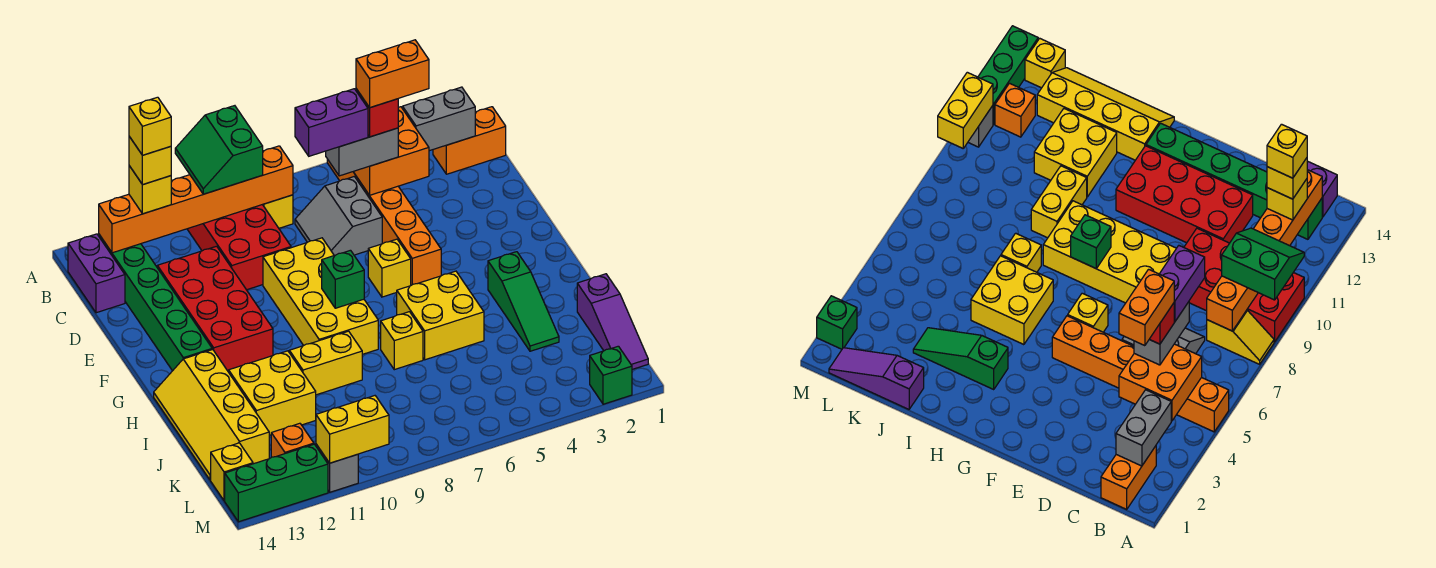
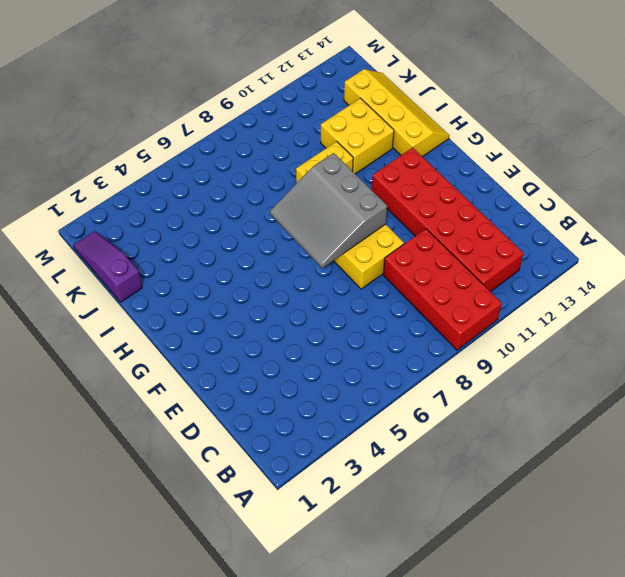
red brick B11:G12 level 1 -> red brick D11:G12 level 1
grey slope F7:H9 level 2 top 9 -> green brick G8 level 2
none -> orange brick A5:F5 level 1
none -> yellow slope A8:B8 level 1 top B
none -> orange brick B1:B2 level 1
none -> green brick B13:G13 level 1

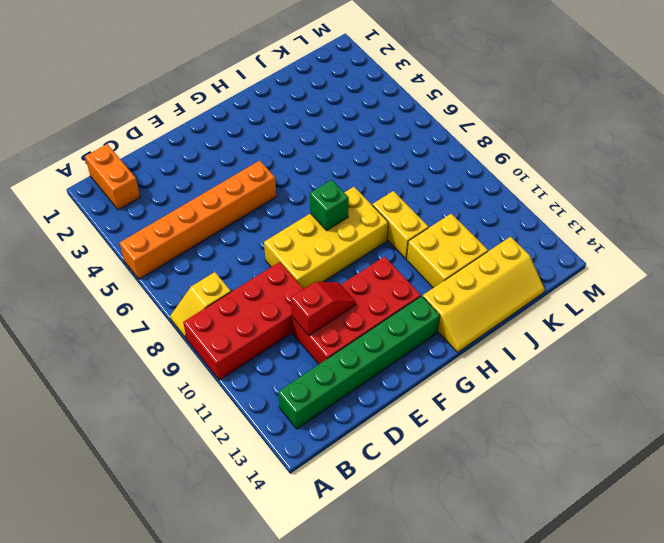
red slope D11:E11 level 2 top D -> none
none -> purple brick B14:C14 level 1
none -> grey slope C6:D7 level 1 top 6
none -> yellow brick F6 level 1
none -> green slope H3:J3 level 1 top H

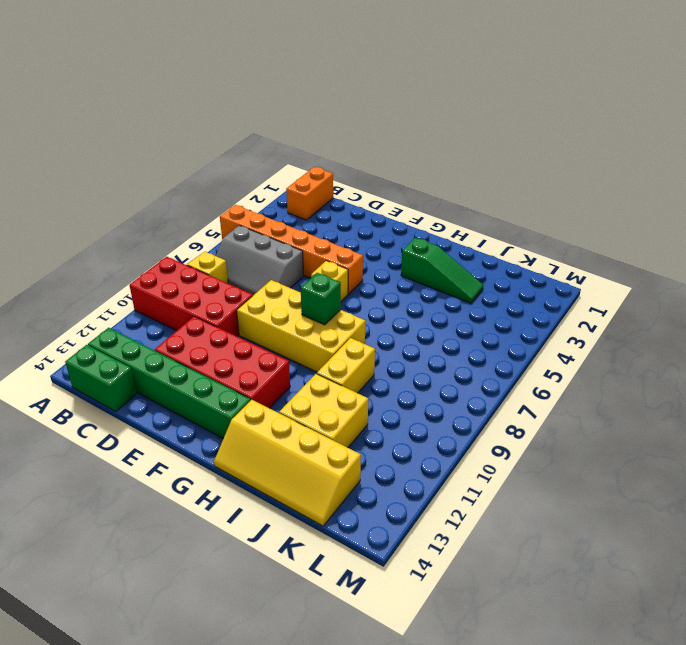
grey slope B6:D7 level 1 top 6 -> grey slope C6:D7 level 1 top 6
green brick B14:C14 level 1 -> purple brick B14:C14 level 1
none -> yellow brick H5:I6 level 1
none -> yellow brick I7 level 1
none -> purple slope J1:L1 level 1 top J
none -> orange brick L12 level 1

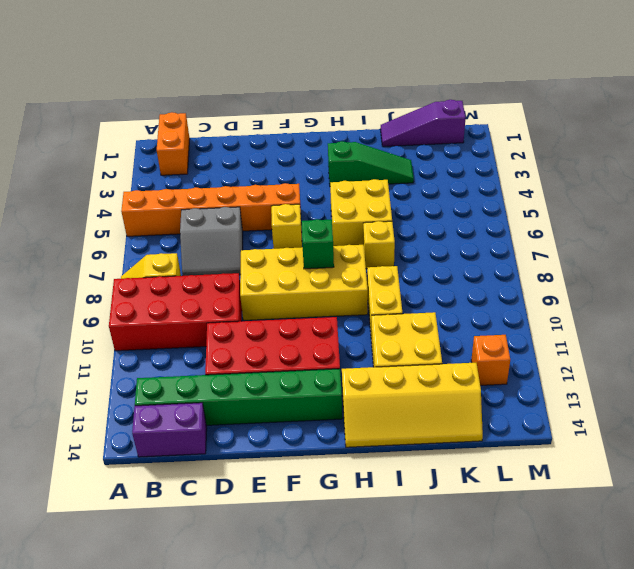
purple slope J1:L1 level 1 top L -> purple slope J1:L1 level 1 top J
none -> yellow brick L14 level 1
none -> green brick M2 level 1
none -> grey brick M11 level 1
none -> green brick M12:M14 level 1

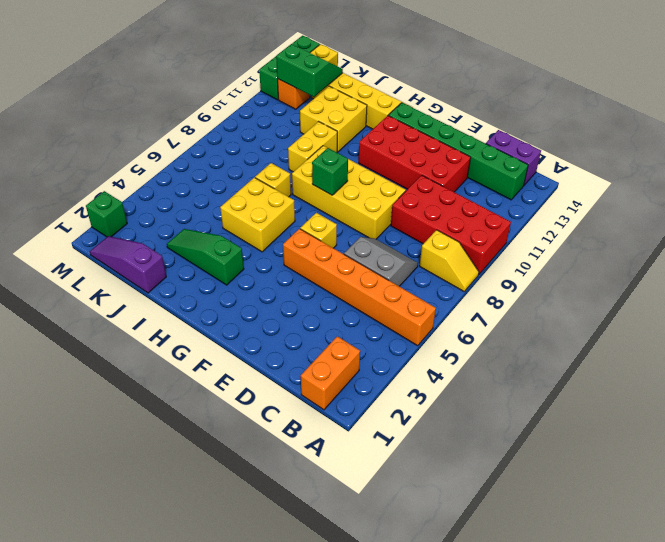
green slope K12:L13 level 2 top 12 -> green slope A9:B10 level 3 top 9
none -> grey brick M11 level 1
none -> grey brick B2:B3 level 2
none -> orange brick B4:C5 level 2
none -> orange brick B8:B13 level 2

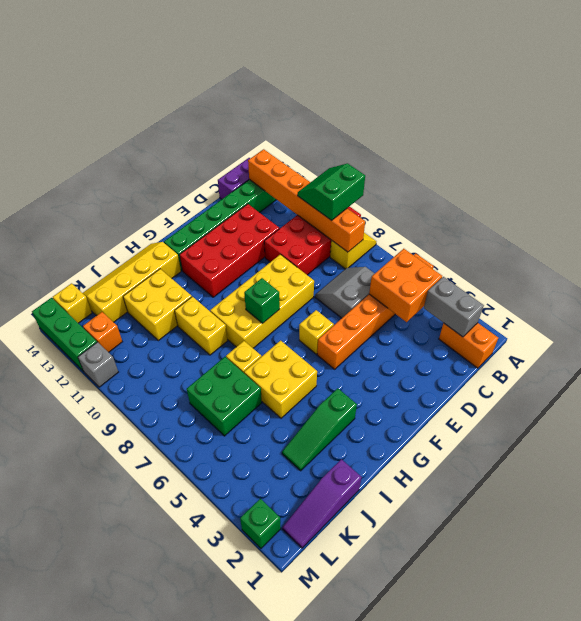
green brick J6:K7 level 1 -> none
none -> yellow brick M10:M11 level 2
none -> yellow brick B12 level 3
none -> grey brick C5:C6 level 3
none -> yellow brick B12 level 4

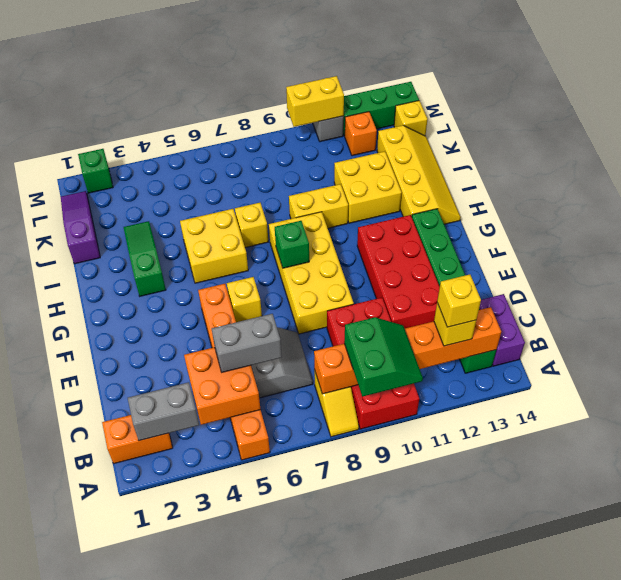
none -> red brick C5 level 4
none -> purple brick C6:C7 level 4
none -> yellow brick B12 level 5
none -> orange brick C4:C5 level 5

